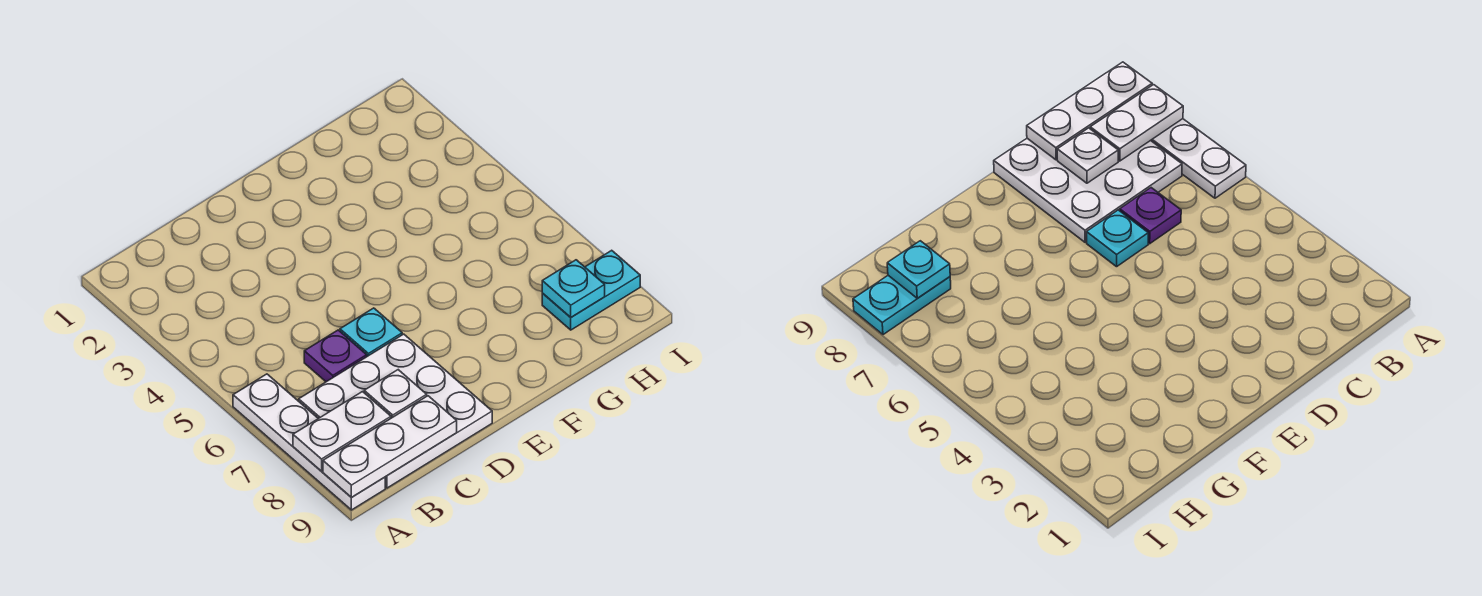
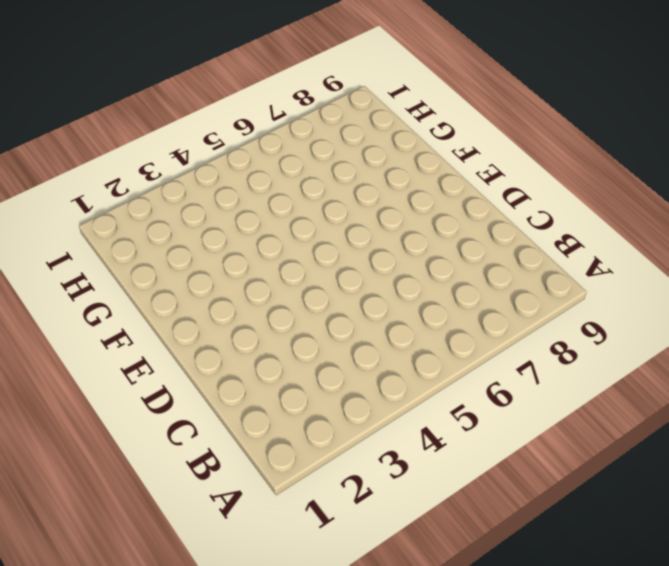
none -> white plate A6:A9 level 1
none -> white plate B7:D9 level 1

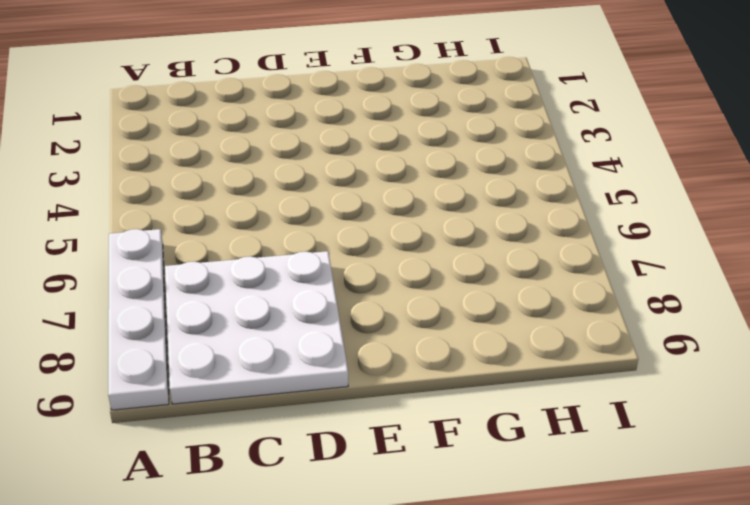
none -> purple plate C6 level 1
none -> cyan plate D6 level 1

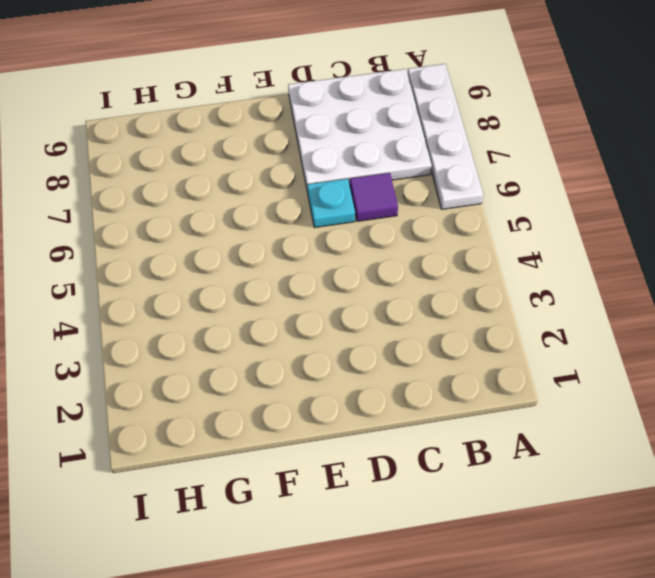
purple tile C6 level 1 -> purple plate C6 level 1
none -> cyan plate H8:I8 level 1
none -> white plate A8:B8 level 2

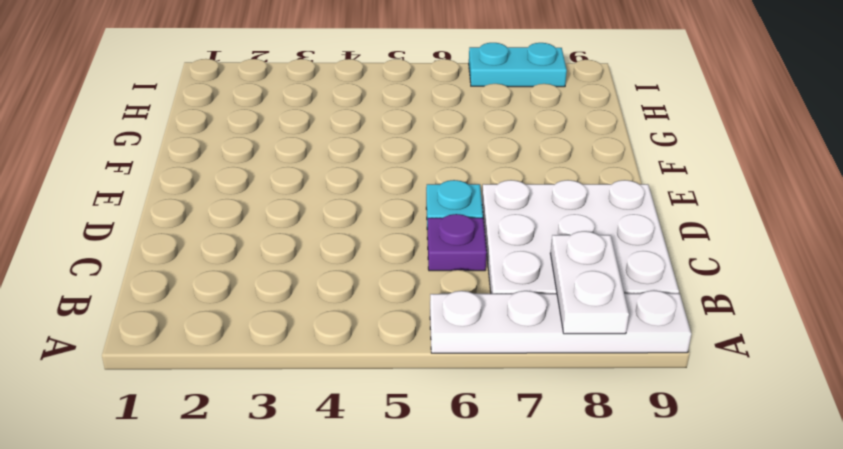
cyan plate I7:I8 level 1 -> cyan plate H8:I8 level 1
none -> white plate A9:C9 level 2
none -> white plate C8 level 2

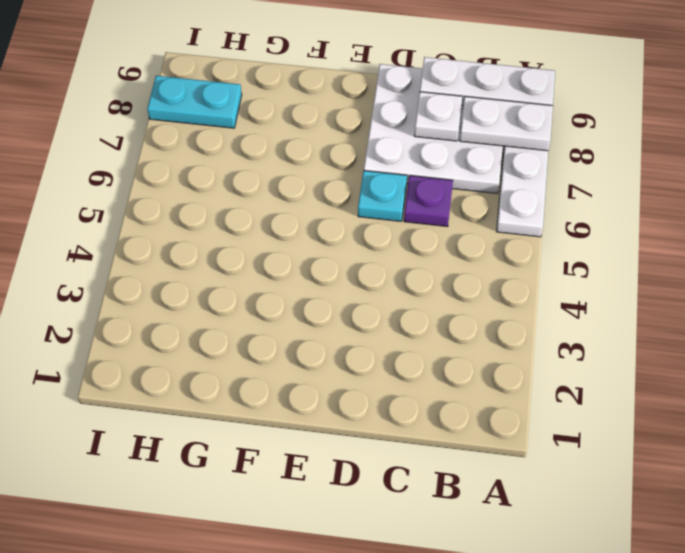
none -> cyan plate H8 level 2

